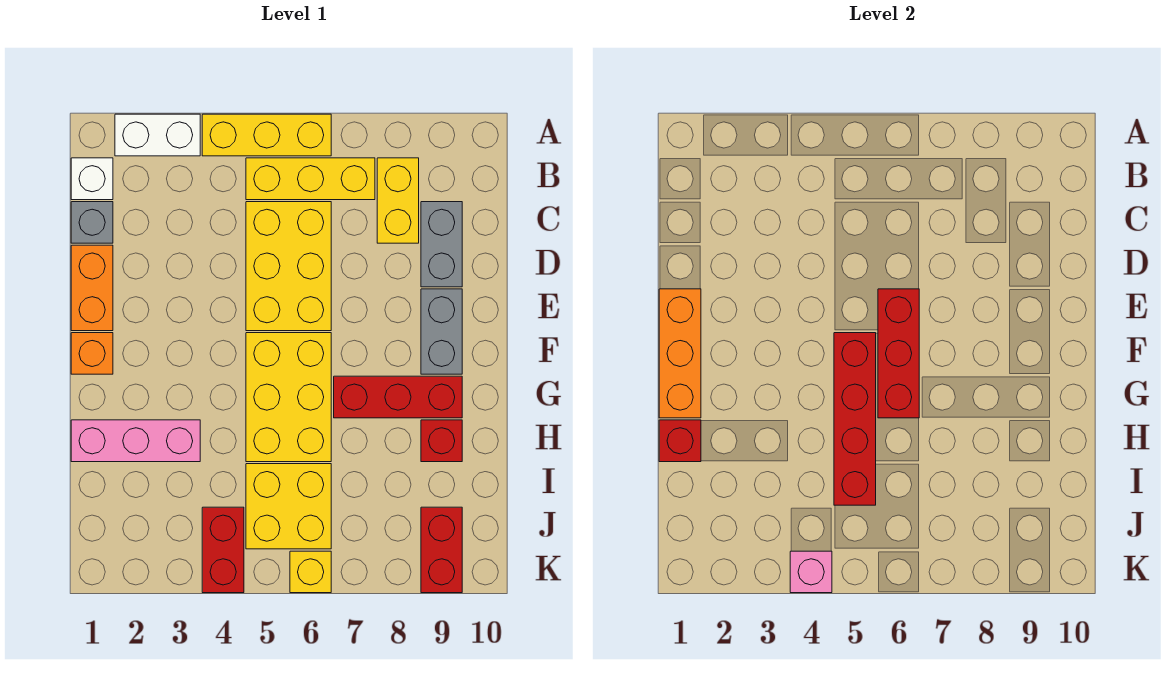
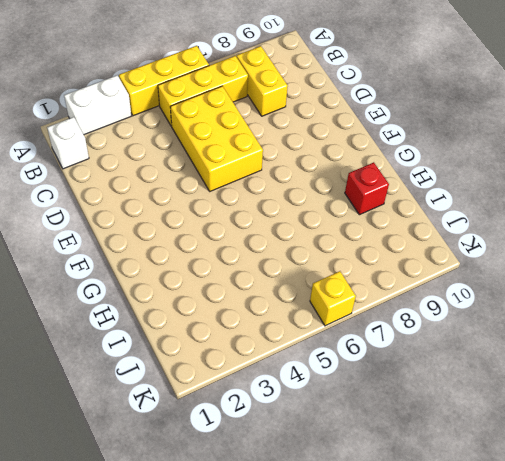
none -> grey brick C1 level 1
none -> grey brick C9:D9 level 1
none -> orange brick D1:E1 level 1

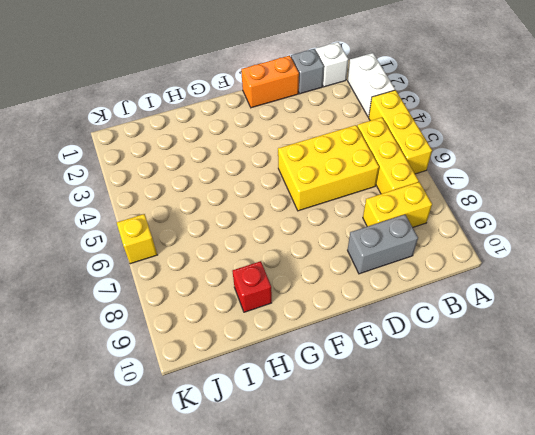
none -> grey brick E9:F9 level 1
none -> orange brick F1 level 1
none -> yellow brick F5:H6 level 1

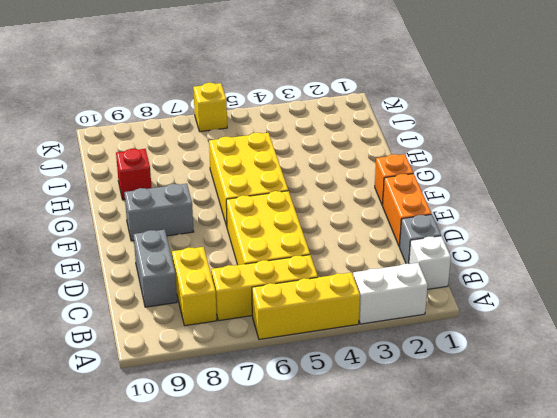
grey brick F8:F9 level 1 -> grey brick E9:F9 level 1
none -> red brick G7:G9 level 1
none -> pink brick H1:H3 level 1
none -> yellow brick I5:J6 level 1

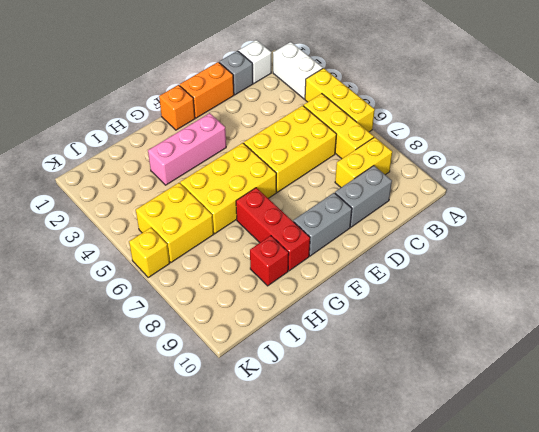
pink brick F3:H3 level 1 -> pink brick H1:H3 level 1
none -> red brick J4:K4 level 1
none -> red brick J9:K9 level 1
none -> orange brick E1:G1 level 2

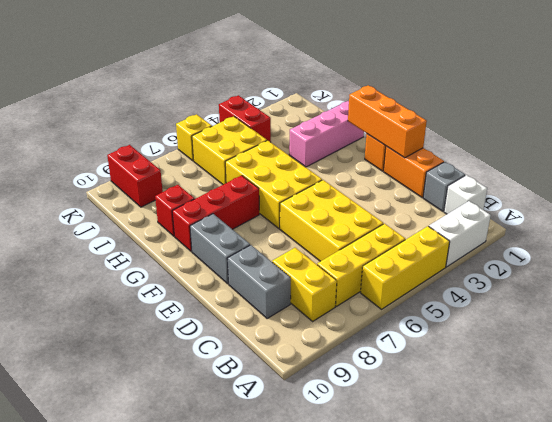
none -> red brick E6:G6 level 2
none -> red brick F5:I5 level 2
none -> red brick H1 level 2

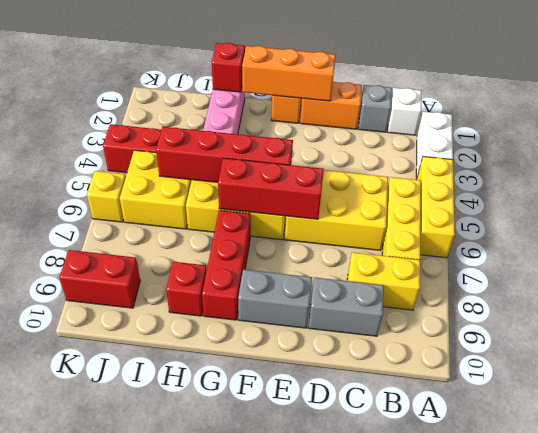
none -> pink brick K4 level 2

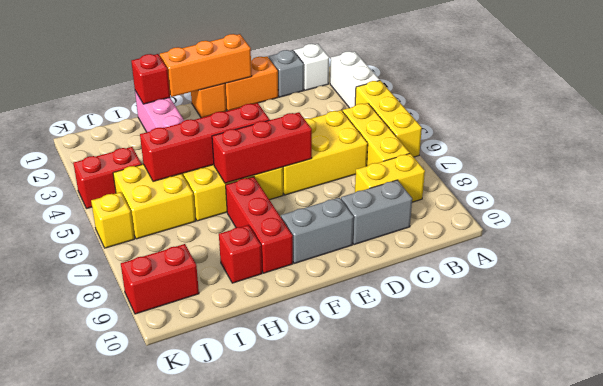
none -> pink brick K4 level 2

